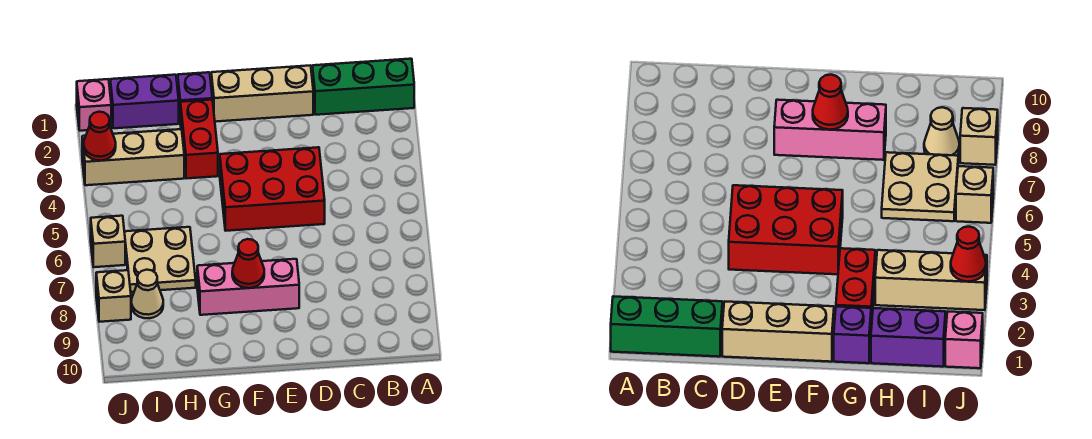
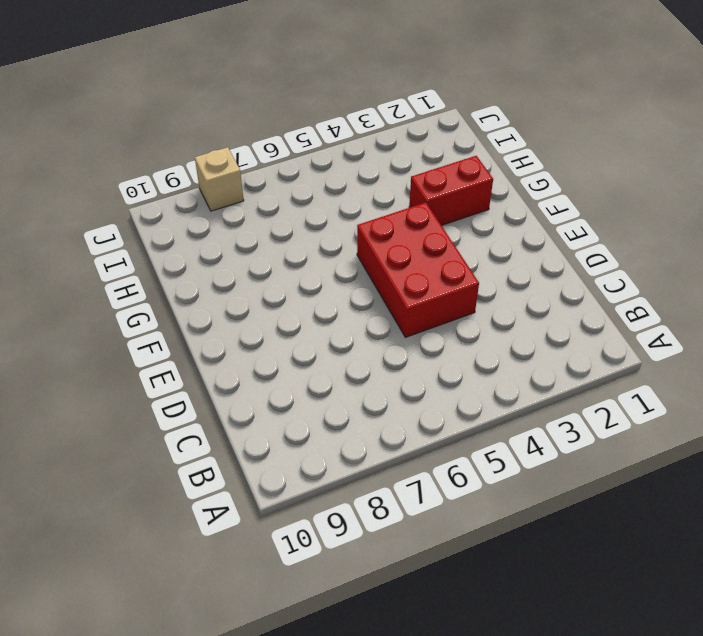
none -> green brick A1:C1 level 1
none -> tan brick D1:F1 level 1
none -> pink brick E8:G8 level 1

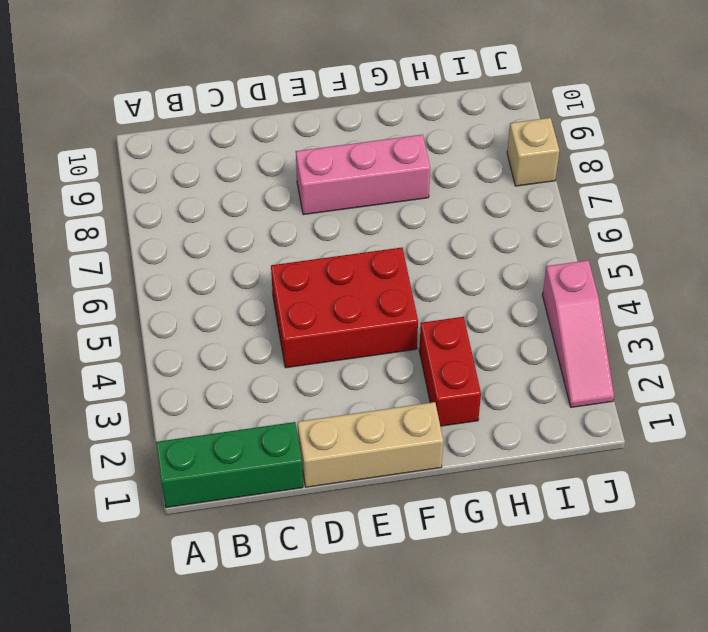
pink slope J2:J4 level 1 top 4 -> tan brick H3:J3 level 1
none -> purple brick G1 level 1
none -> purple brick H1:I1 level 1
none -> tan plate H6:I7 level 1

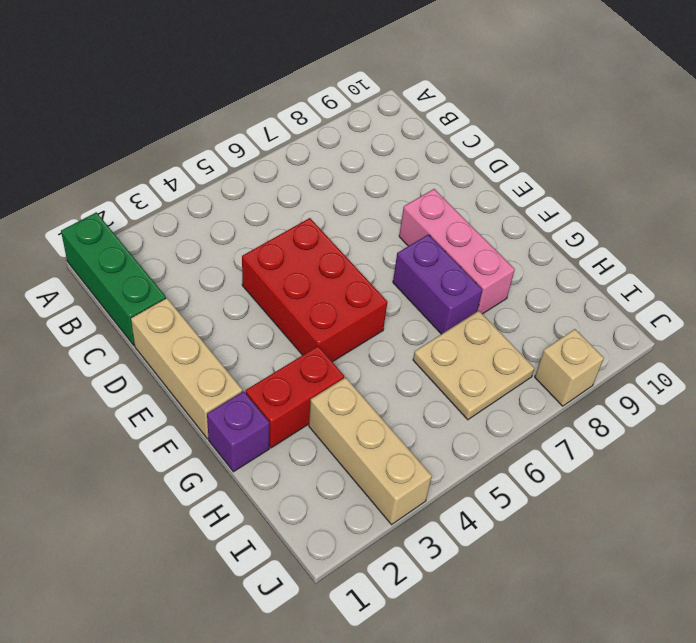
purple brick F7:G7 level 1 -> purple brick H1:I1 level 1
none -> tan cone I8 level 1
none -> pink brick J1 level 1
none -> tan brick J6 level 1

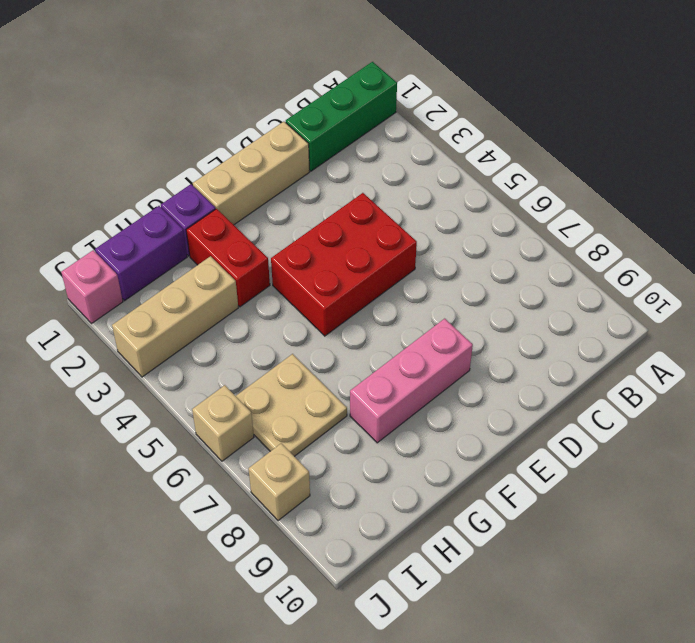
none -> tan cone I8 level 1
none -> red cone F8 level 2
none -> red cone J3 level 2

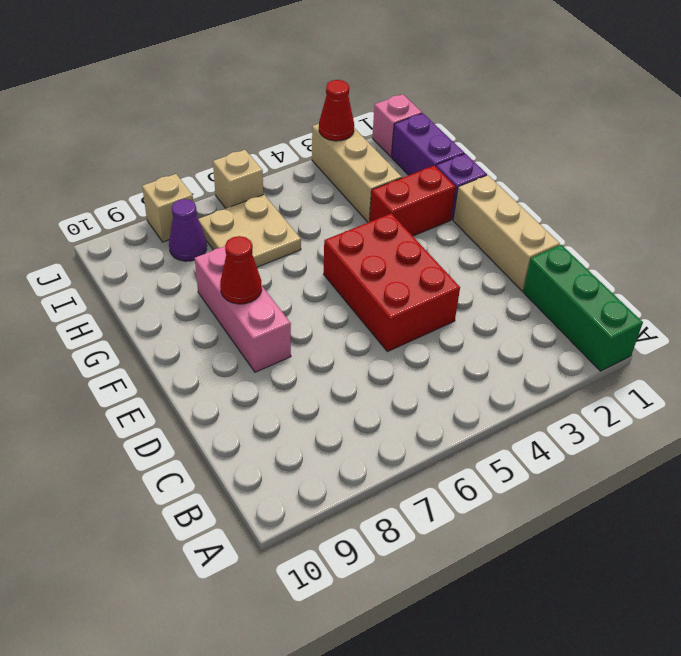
purple cone I8 level 1 -> tan cone I8 level 1

